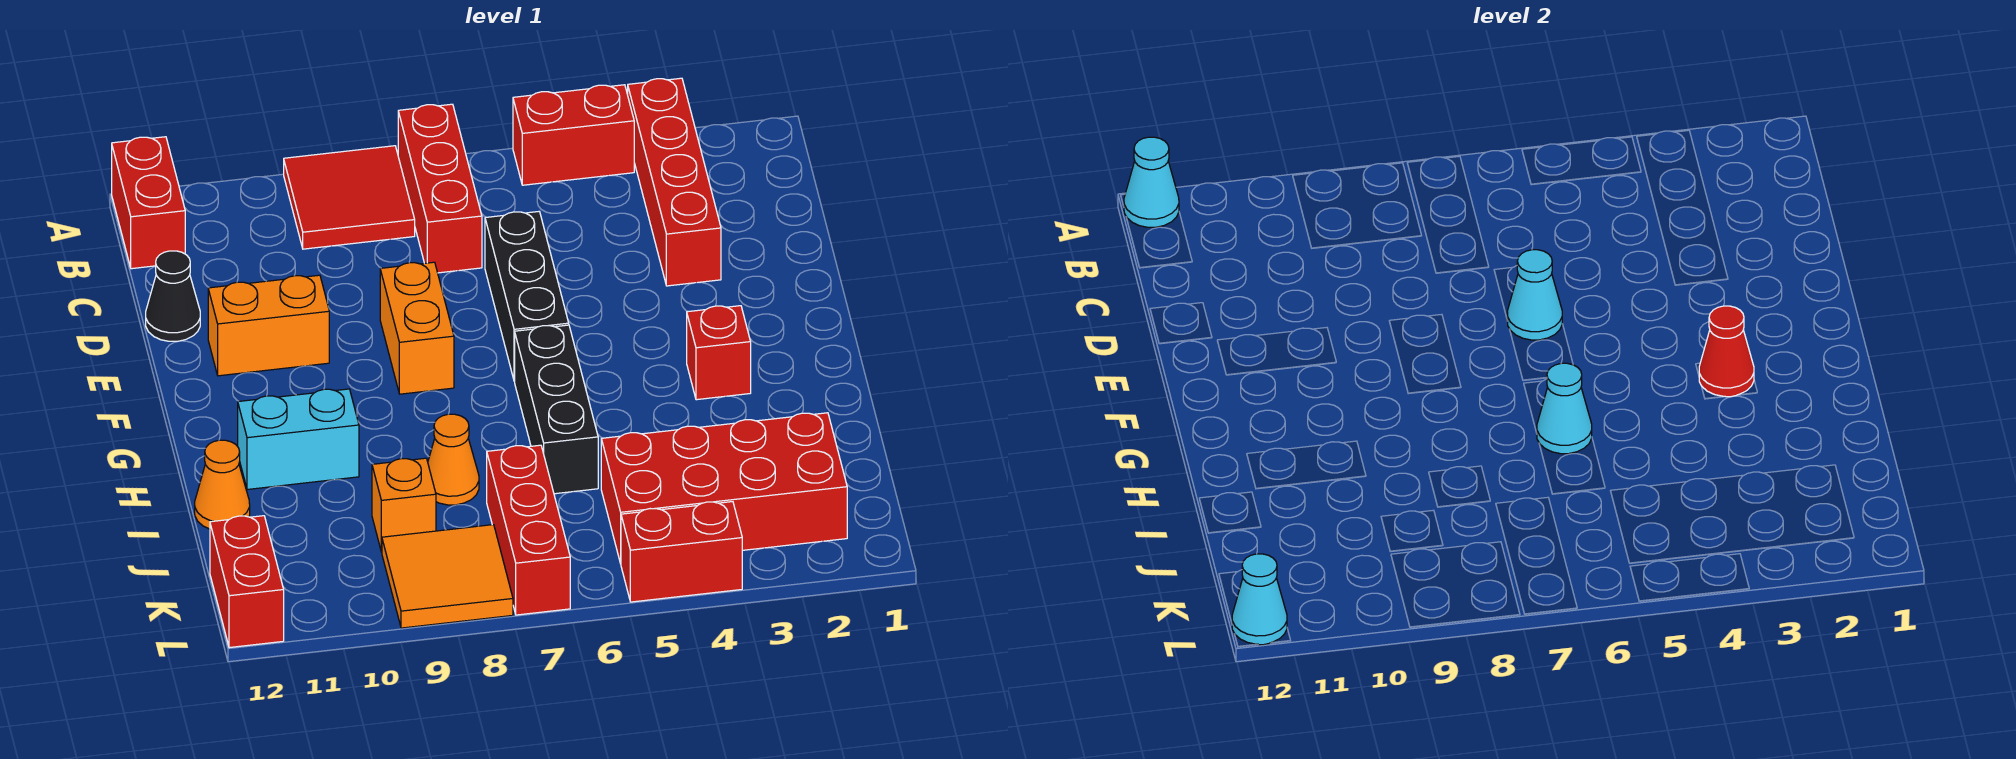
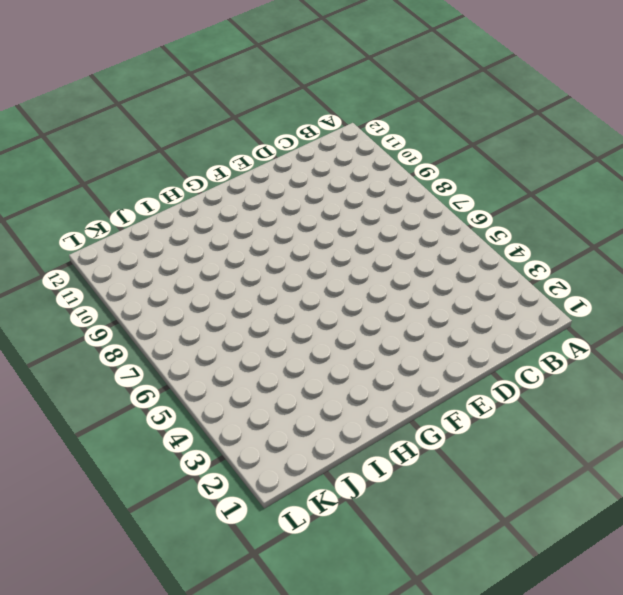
none -> red brick A3:D3 level 1
none -> red brick A4:A5 level 1
none -> red brick A7:C7 level 1

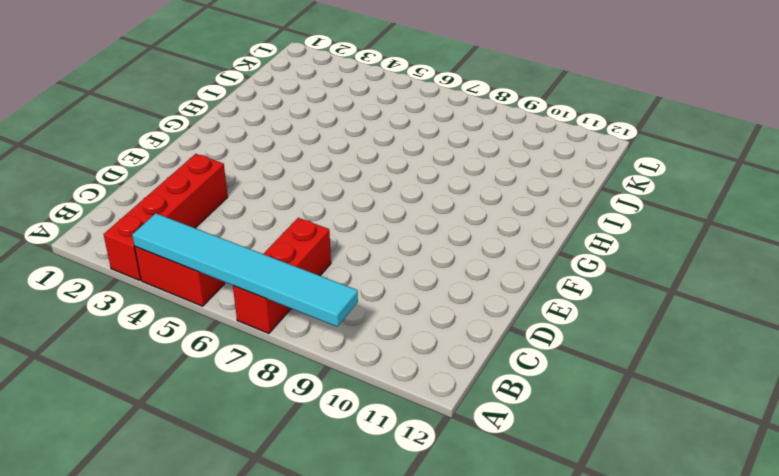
cyan tile A4:A9 level 2 -> none
none -> red tile A8:B9 level 1
none -> red brick A12:B12 level 1
none -> black brick D6:F6 level 1

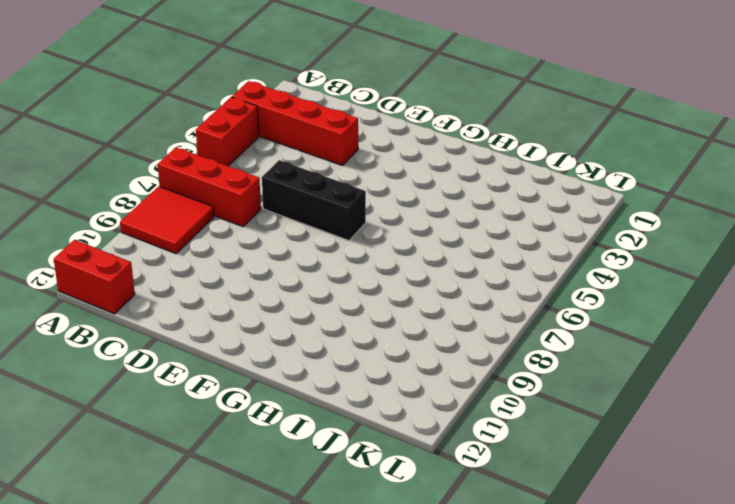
none -> black cone D12 level 1
none -> orange brick E8:F8 level 1
none -> orange brick E10:E11 level 1

